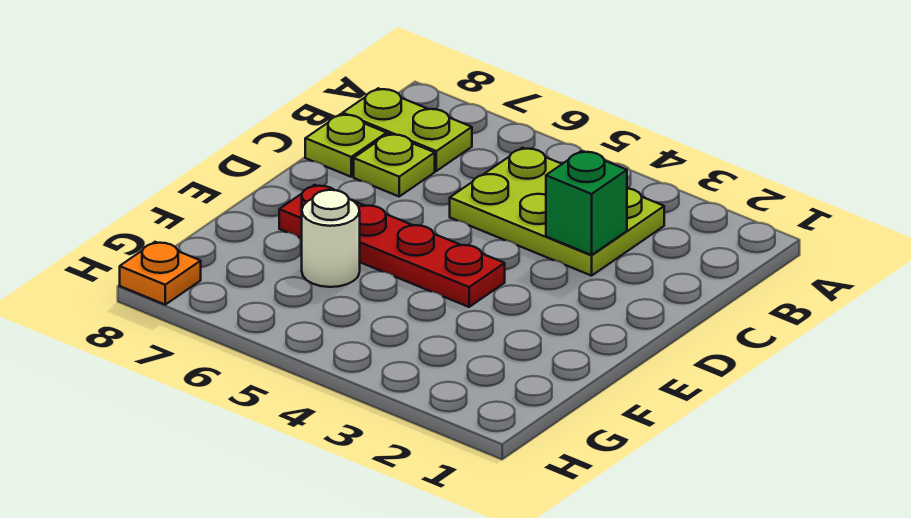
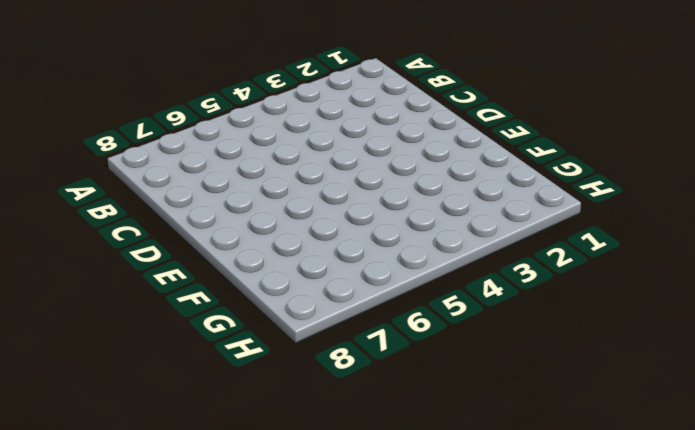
none -> lime plate B3:C5 level 1
none -> lime plate B7:B8 level 1

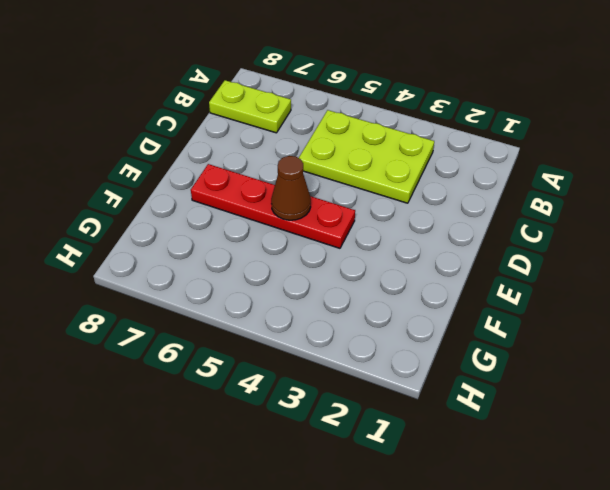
brown cone E5 level 2 -> none
none -> lime plate C7 level 1
none -> lime plate C8 level 1

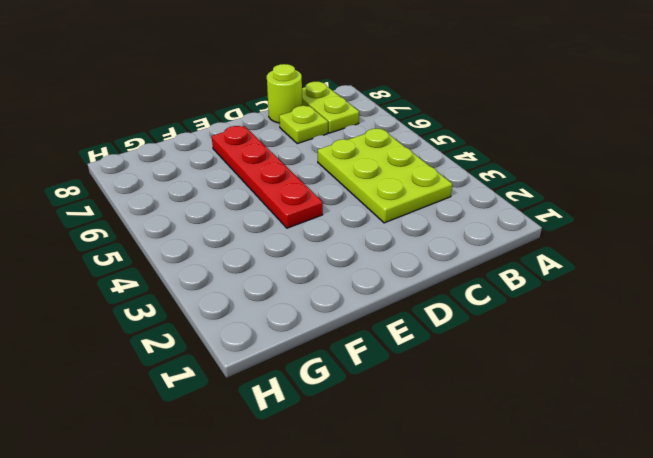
lime round brick C8 level 1 -> lime plate C8 level 1
none -> white round brick F6 level 1
none -> orange plate H8 level 1

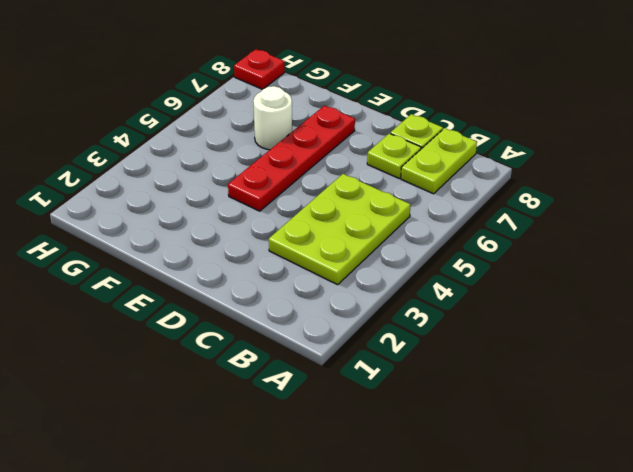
red plate H8 level 1 -> orange plate H8 level 1
none -> green brick C3 level 2

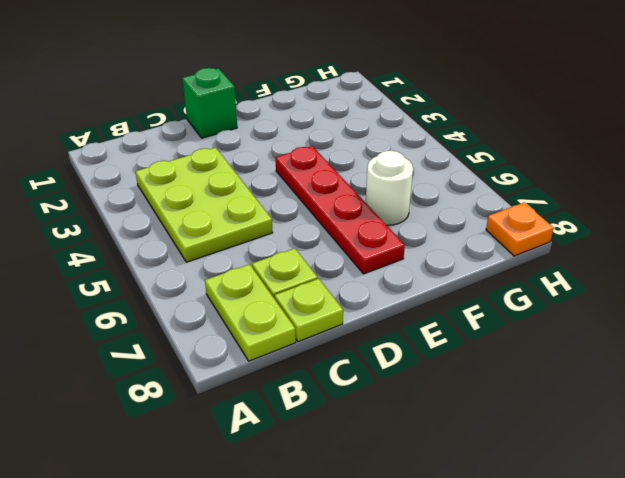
green brick D1 level 1 -> green brick C3 level 2

